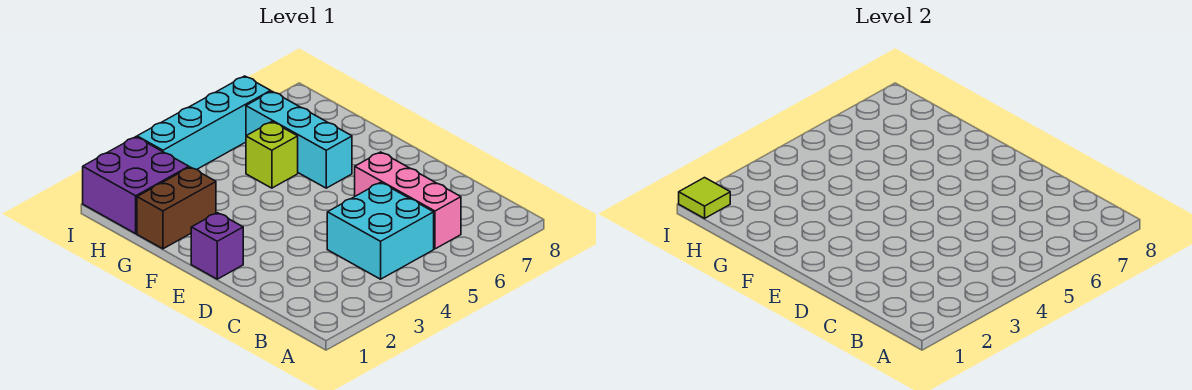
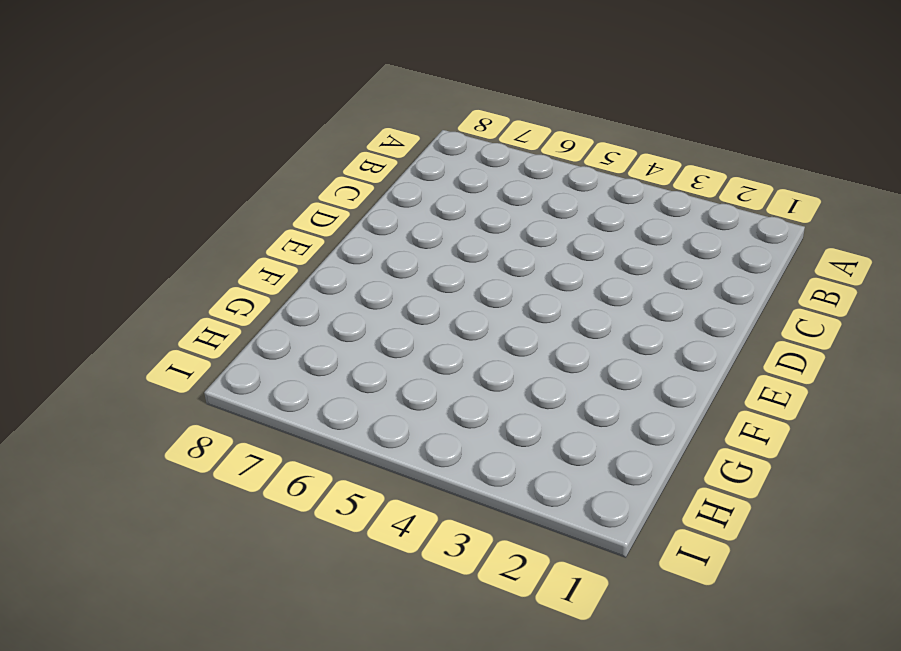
none -> cyan brick B4:C5 level 1
none -> pink brick B6:D6 level 1

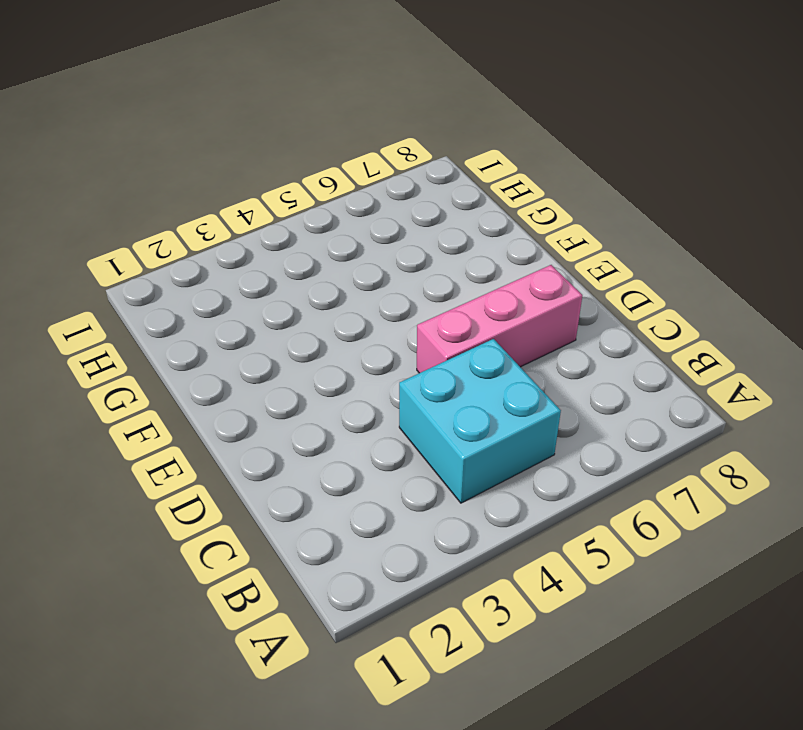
pink brick D5:D7 level 1 -> pink brick B6:D6 level 1
none -> purple brick E1 level 1
none -> cyan brick F6:H6 level 1

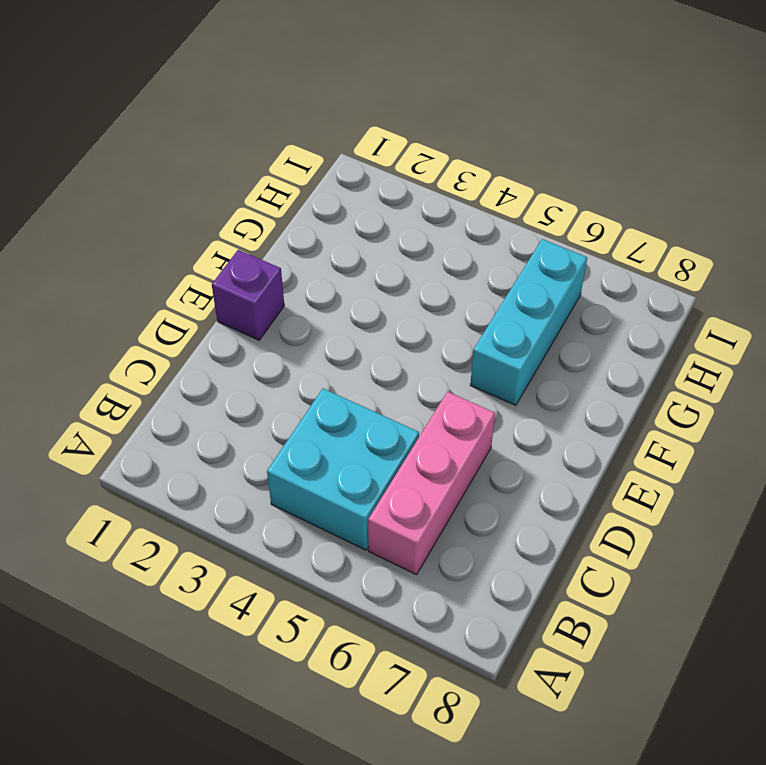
none -> brown brick G1:G2 level 1
none -> lime brick G5 level 1

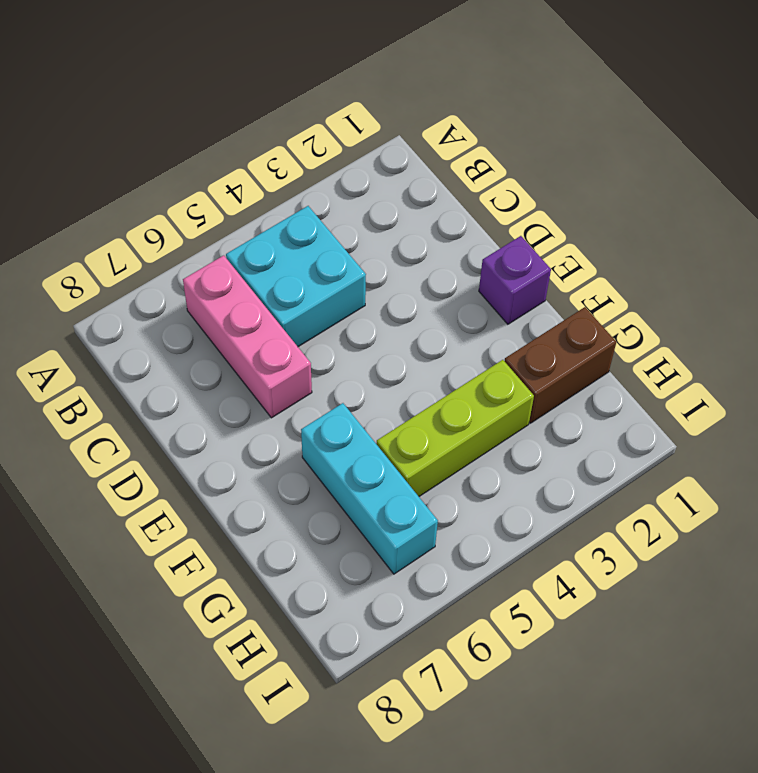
lime brick G3:G5 level 1 -> lime brick G5 level 1
none -> purple brick H1:I2 level 1
none -> cyan brick I3:I6 level 1

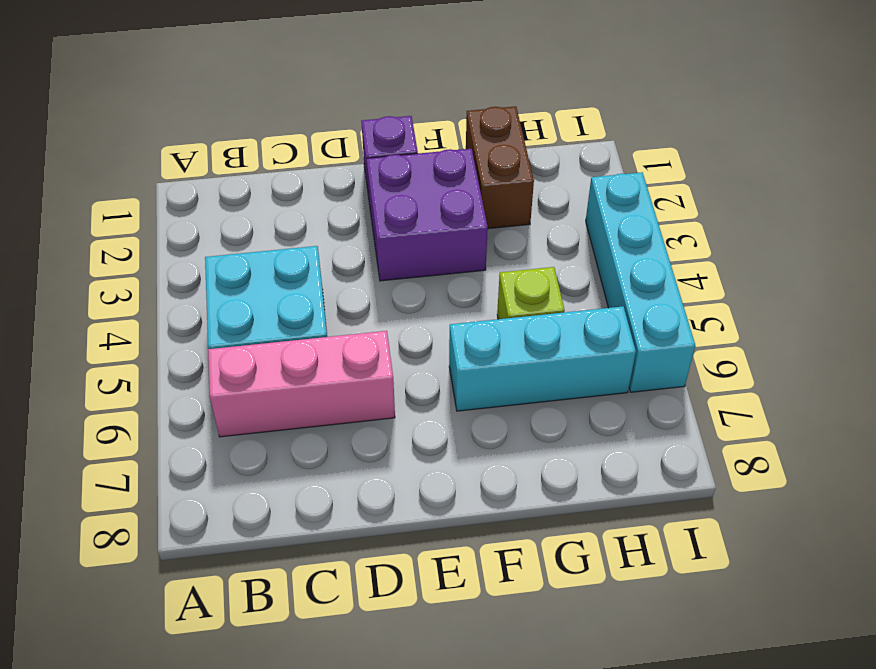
purple brick E2:F3 level 1 -> purple brick H1:I2 level 1
none -> lime tile I1 level 2

